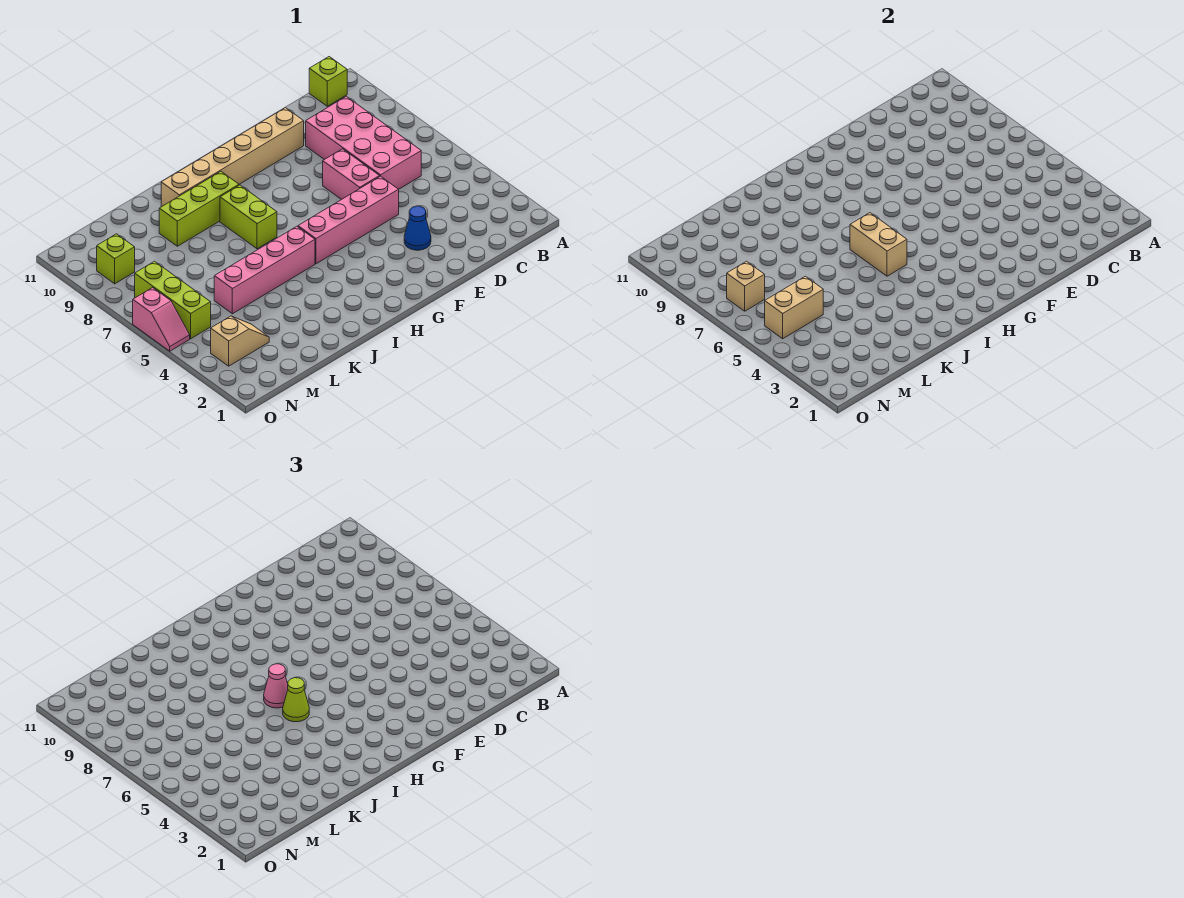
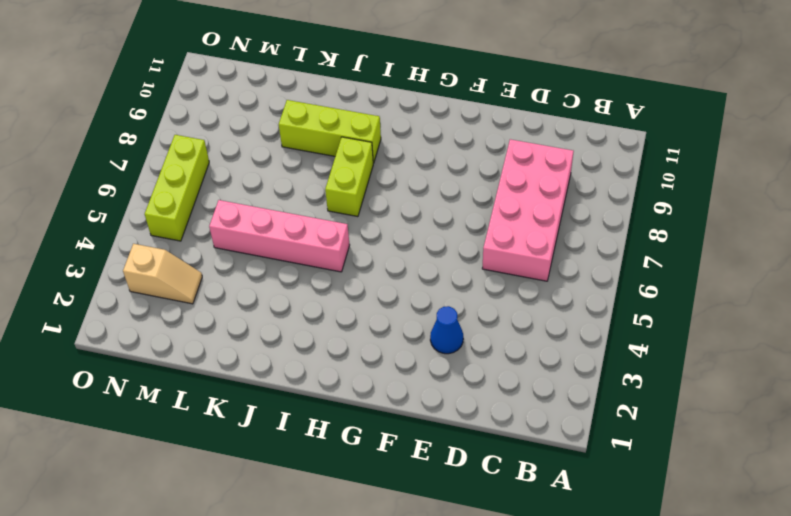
none -> lime brick B11 level 1
none -> pink brick E5:H5 level 1
none -> pink brick E6:E7 level 1

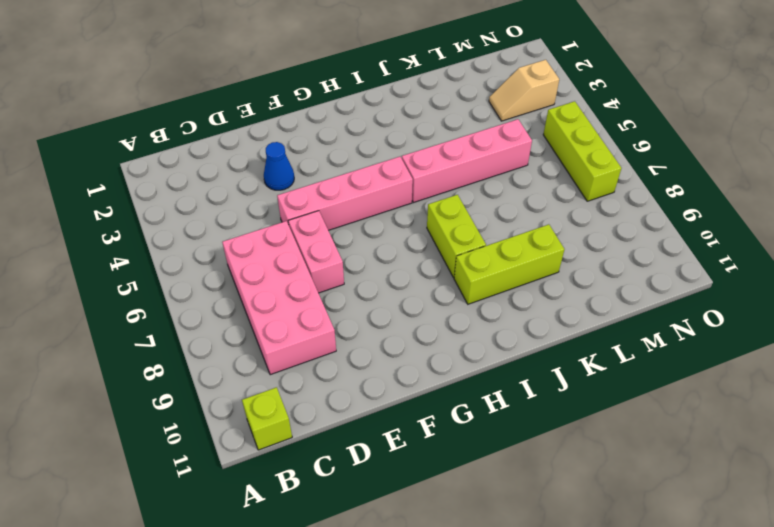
none -> tan brick E10:J10 level 1
none -> lime brick N9 level 1
none -> pink slope O5:O6 level 1 top 6

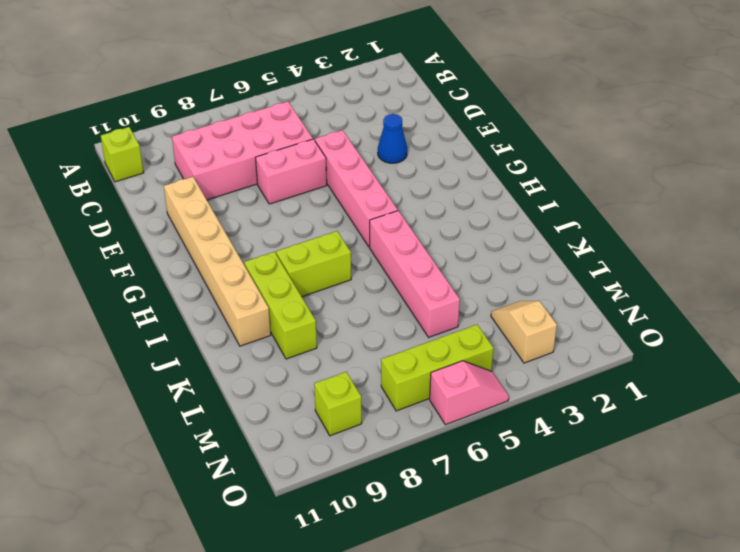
none -> tan brick I5:I6 level 2
none -> tan brick M5:N5 level 2
none -> tan brick N7 level 2

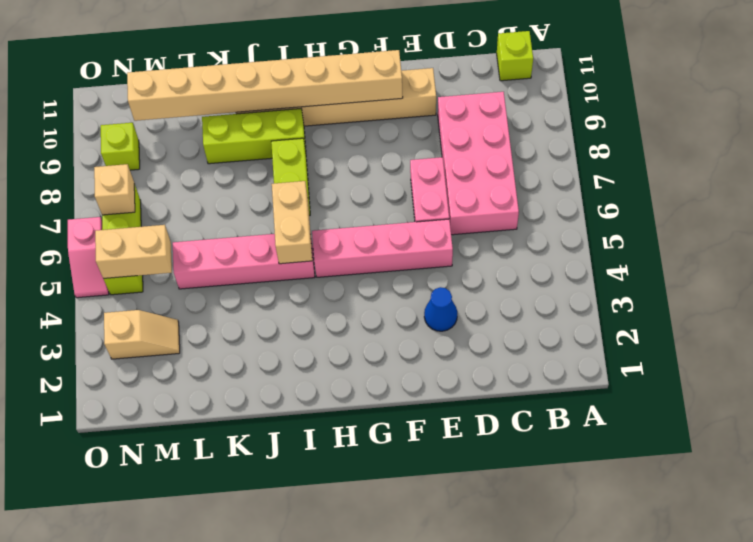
tan brick F10:M10 level 2 -> none
none -> lime cone I5 level 3
none -> pink cone I6 level 3

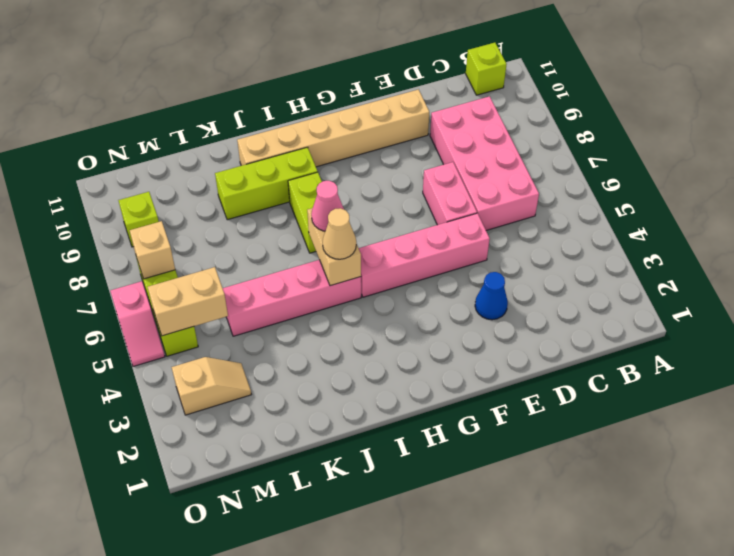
tan cone I5 level 3 -> lime cone I5 level 3

